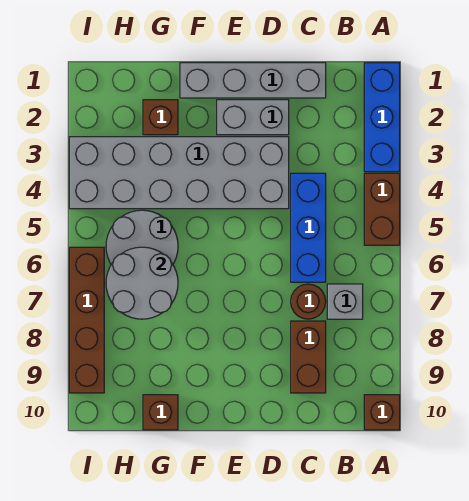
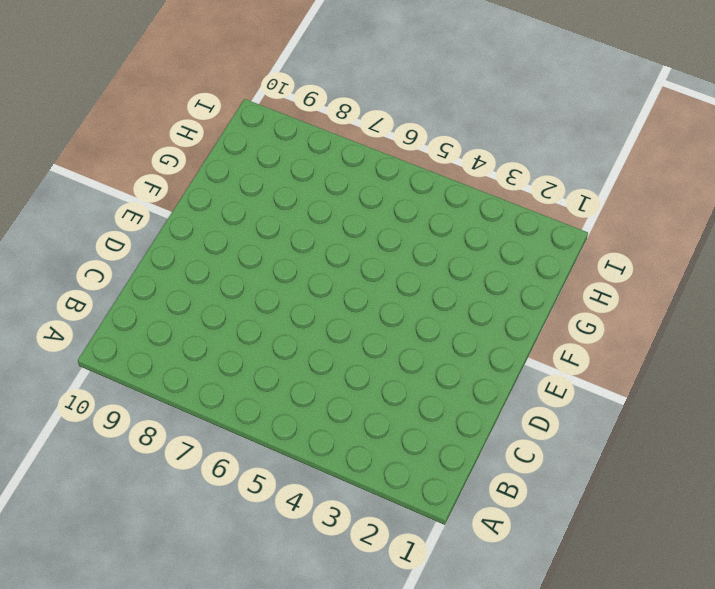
none -> blue brick A1:A3 level 1
none -> brown brick A4:A5 level 1
none -> brown brick A10 level 1

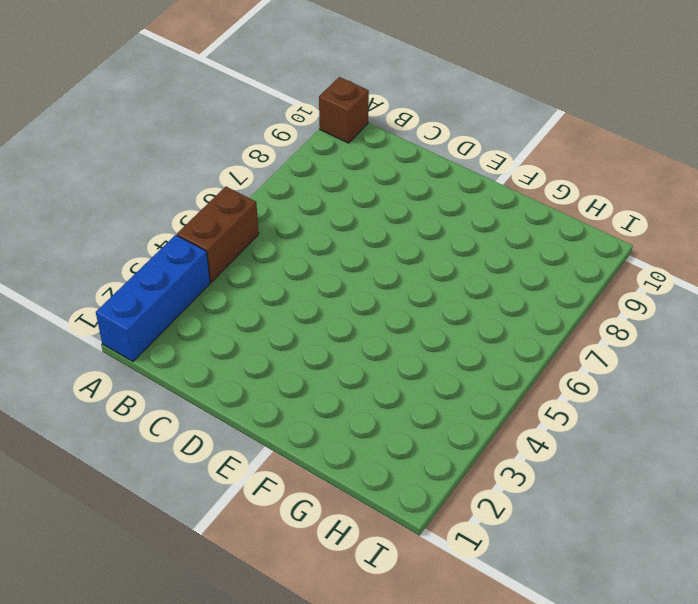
none -> grey brick B7 level 1
none -> grey brick C1:F1 level 1
none -> blue brick C4:C6 level 1

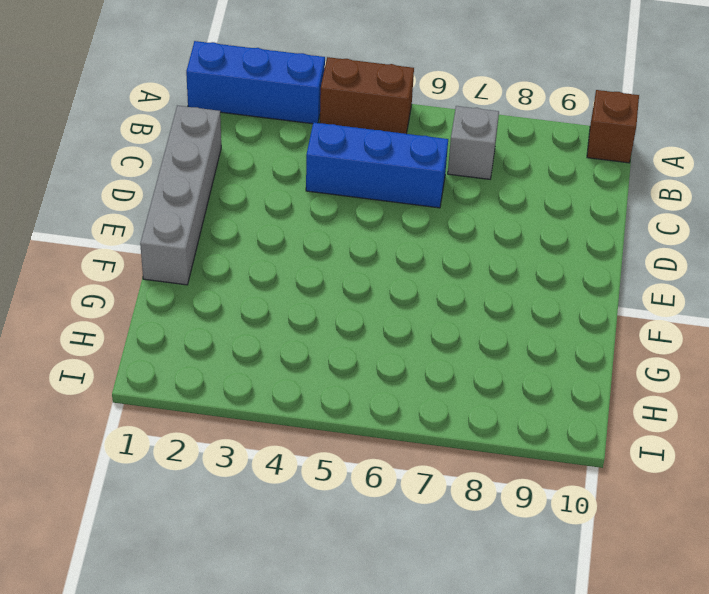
none -> brown round brick C7 level 1
none -> brown brick C8:C9 level 1
none -> grey brick D2:E2 level 1

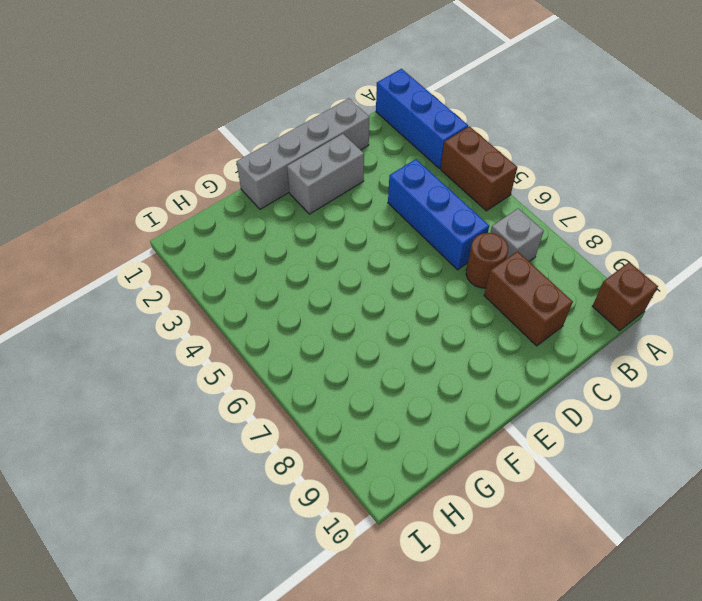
none -> grey brick D3:I4 level 1
none -> brown brick G2 level 1
none -> grey round brick G5:H6 level 1

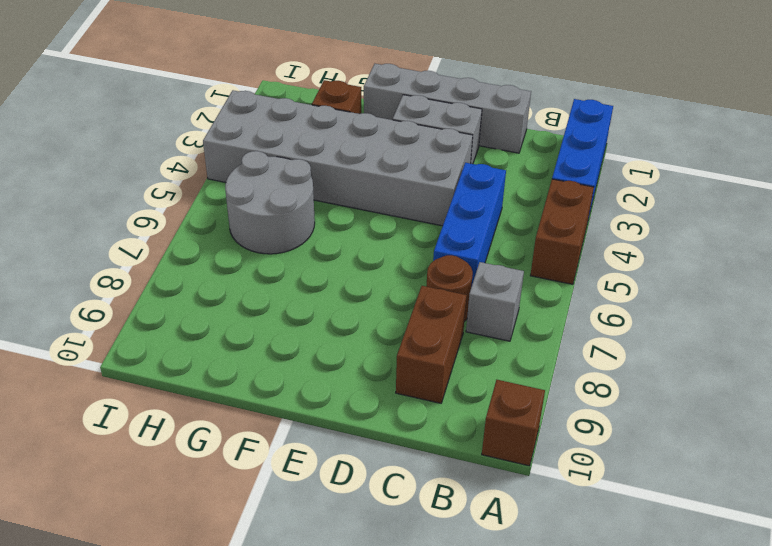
none -> brown brick G10 level 1
none -> brown brick I6:I9 level 1
none -> grey round brick G6:H7 level 2

